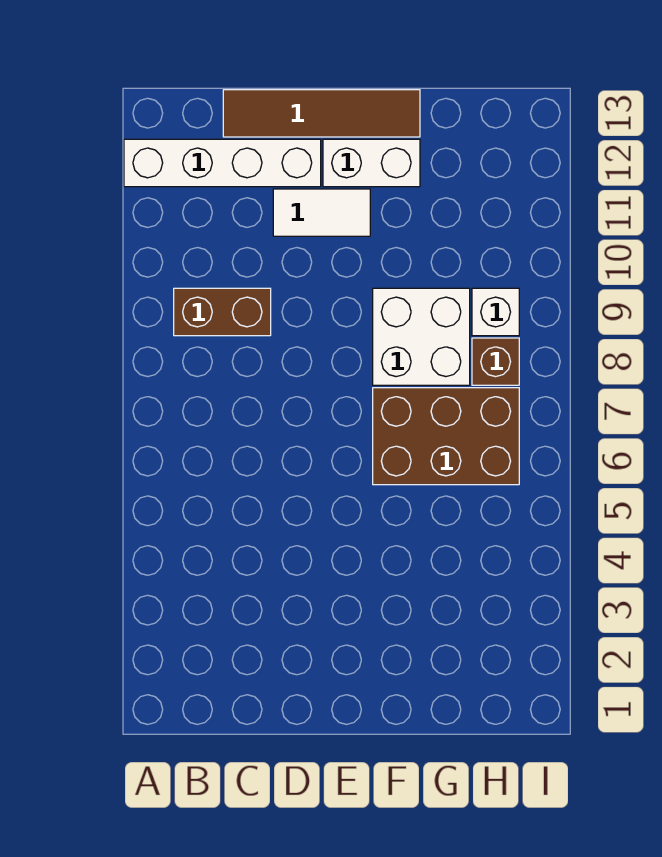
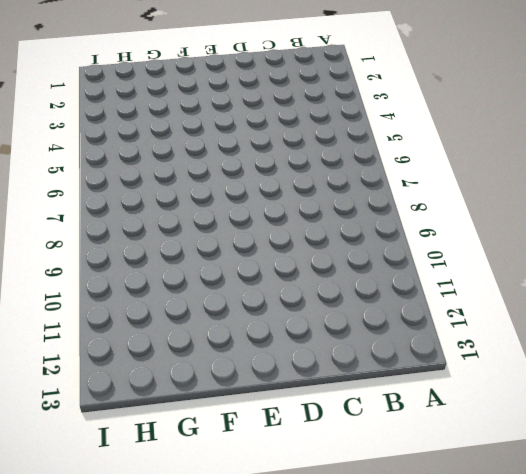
none -> white brick A12:D12 level 1
none -> brown brick B9:C9 level 1

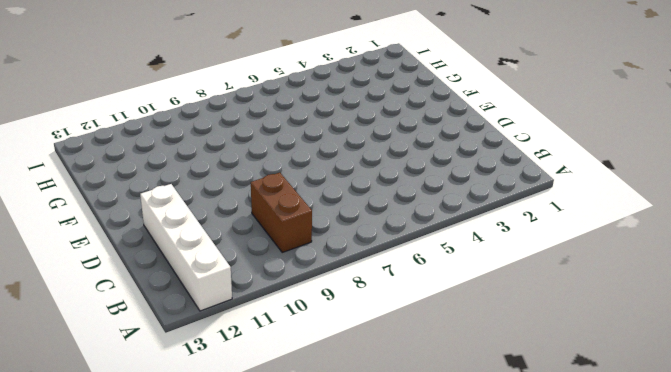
none -> brown tile C13:F13 level 1
none -> white tile D11:E11 level 1

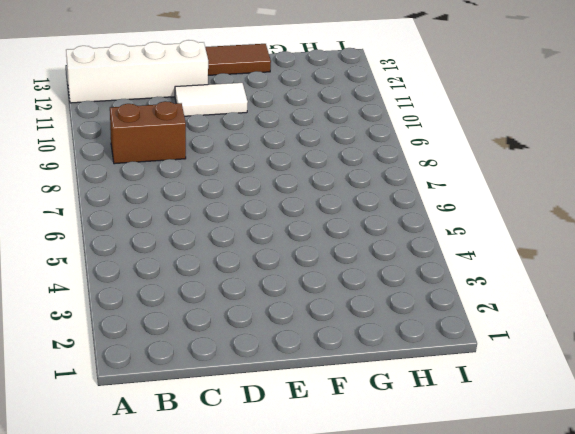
none -> white brick E12:F12 level 1
none -> brown brick F6:H7 level 1

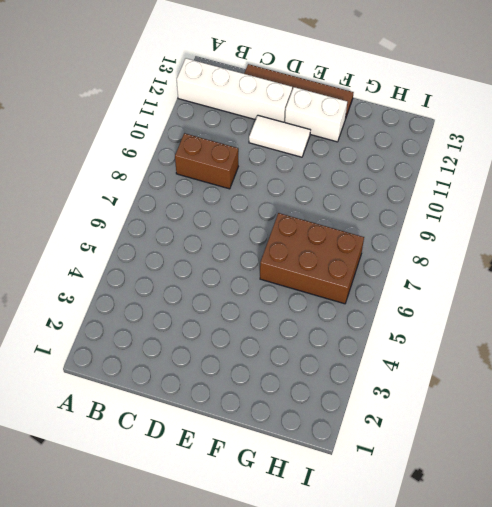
none -> white brick F8:G9 level 1
none -> brown brick H8 level 1

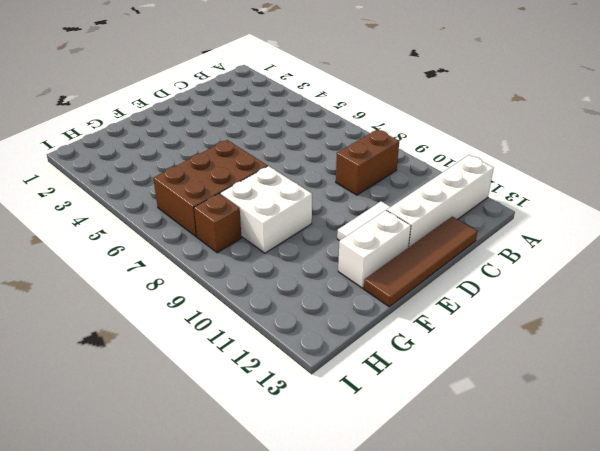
none -> white brick H9 level 1

